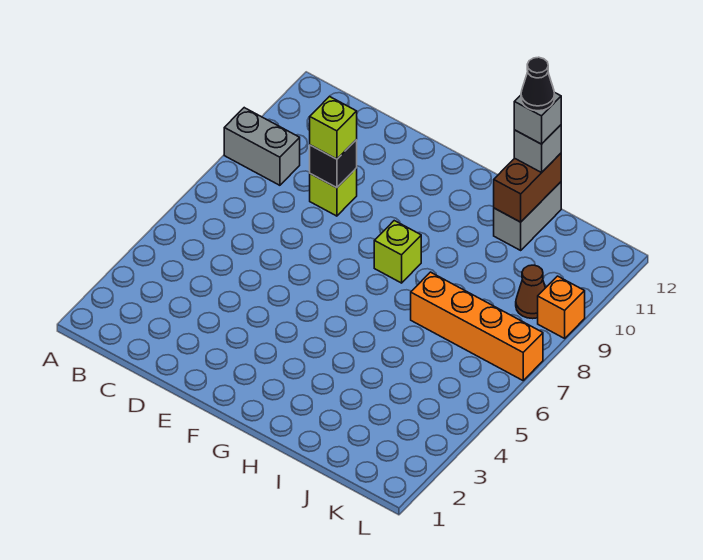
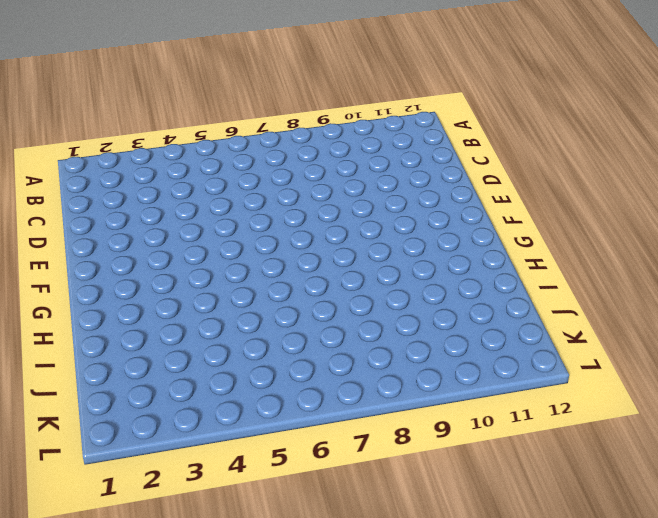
none -> grey brick A9:B9 level 1
none -> lime brick D9 level 1
none -> lime brick G8 level 1

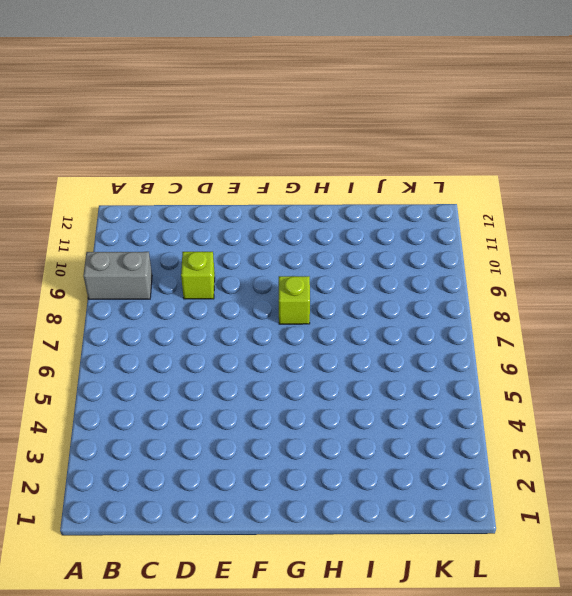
none -> orange brick I7:L7 level 1
none -> grey brick I11:I12 level 1
none -> brown cone K9 level 1

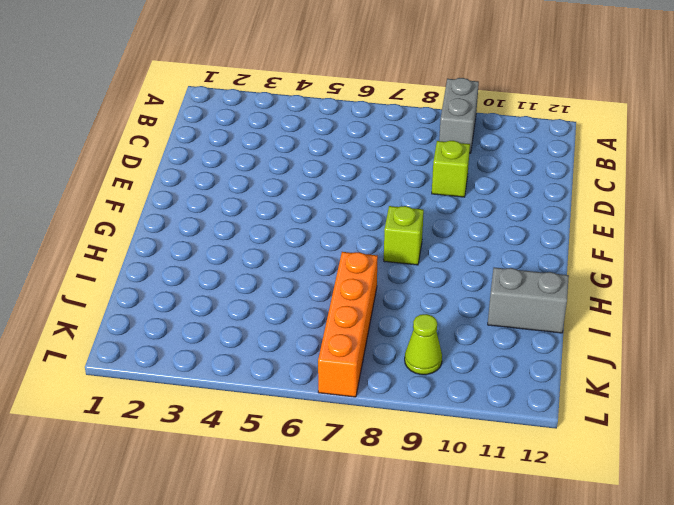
lime cone K9 level 1 -> brown cone K9 level 1
none -> orange brick L9 level 1
none -> black brick D9 level 2
none -> brown brick I11:I12 level 2

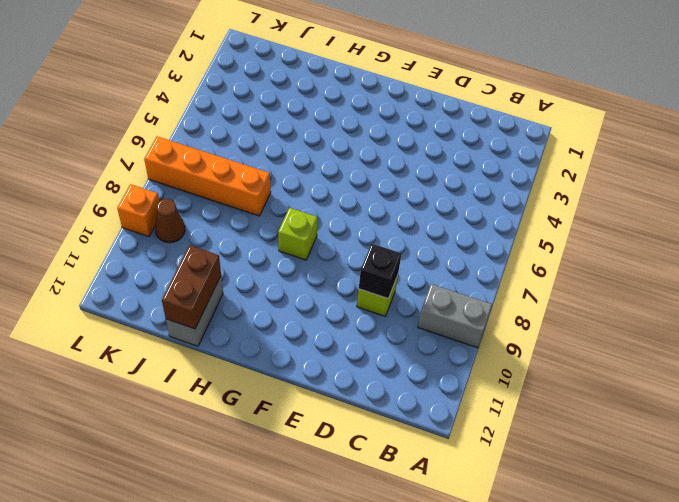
none -> lime brick D9 level 3
none -> grey brick I12 level 3
none -> grey brick I12 level 4

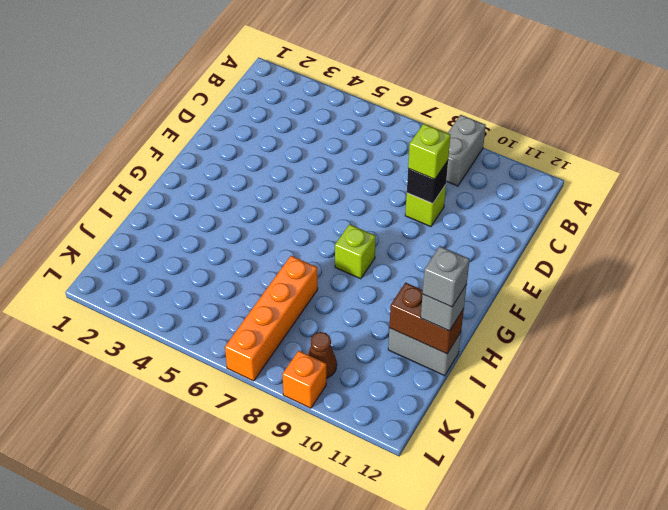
none -> black cone I12 level 5

